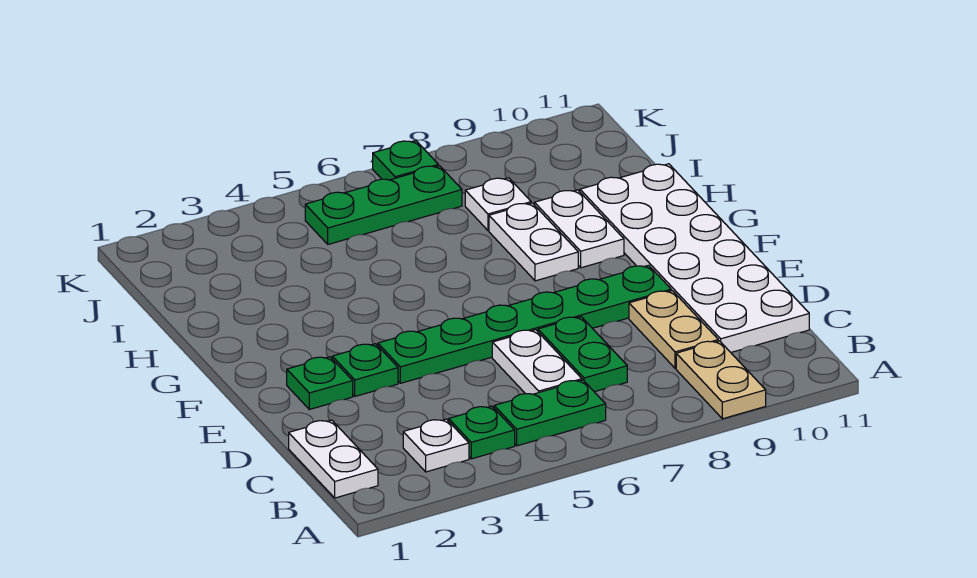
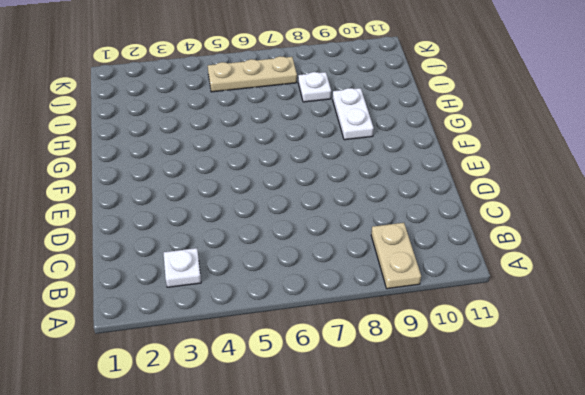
tan plate J5:J7 level 1 -> green plate J5:J7 level 1
none -> white plate B1:C1 level 1
none -> green plate B4 level 1
none -> green plate B5:B6 level 1

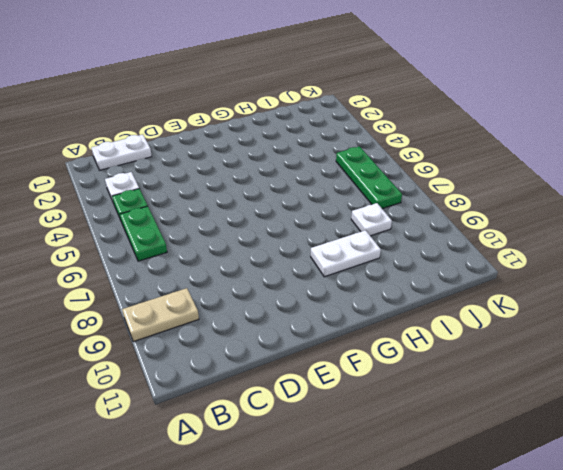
none -> white plate C6:D6 level 1
none -> green plate C7:D7 level 1
none -> tan plate C9:D9 level 1

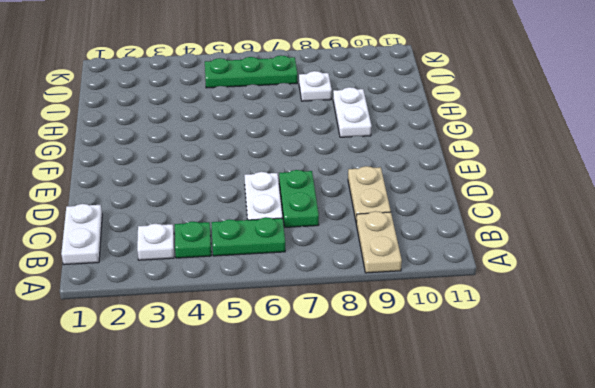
none -> white plate C10:H11 level 1
none -> green plate E2 level 1
none -> green plate E3 level 1

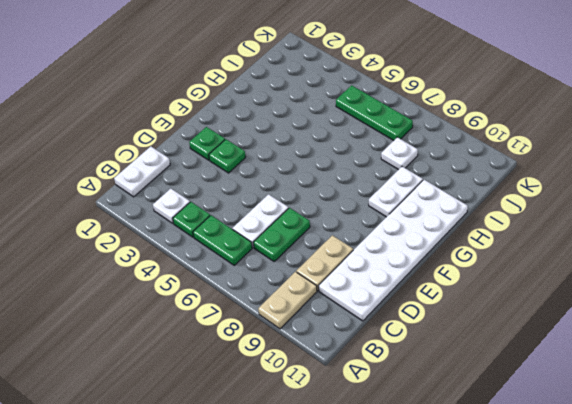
none -> green plate E4:E9 level 1
none -> white plate G8:H8 level 1
none -> green plate K7 level 1

